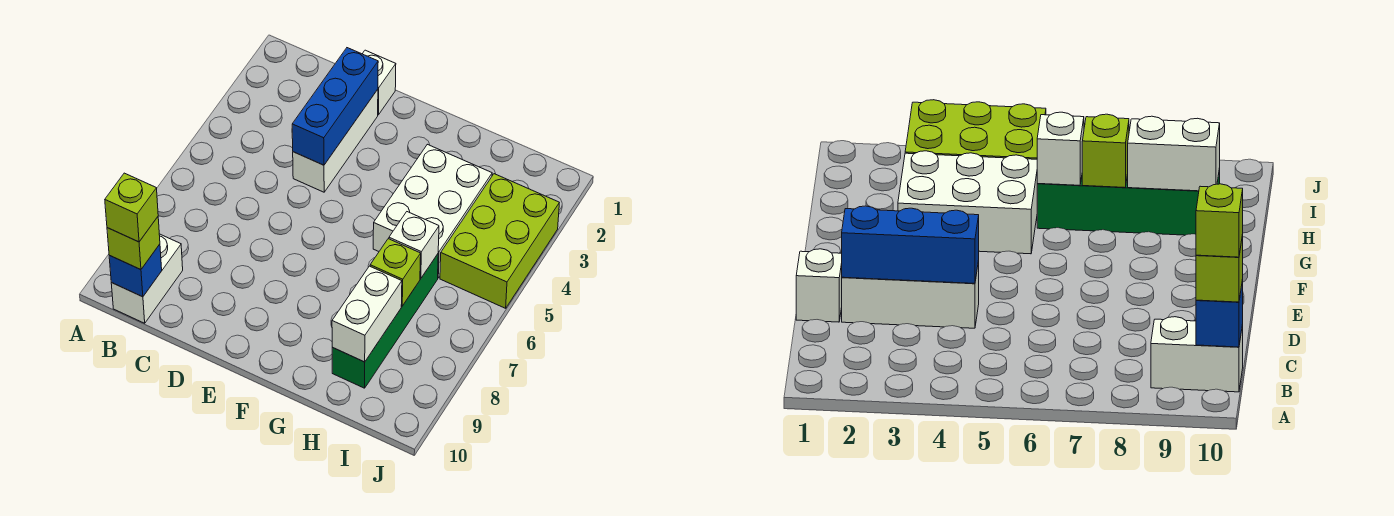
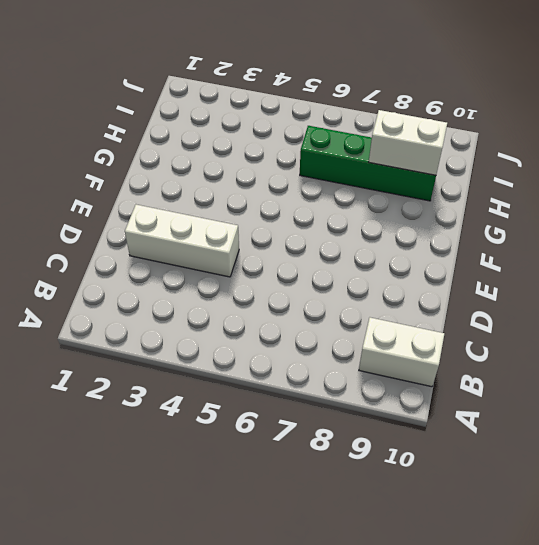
none -> white brick D1 level 1
none -> white brick G3:H5 level 1
none -> lime brick I3:J5 level 1

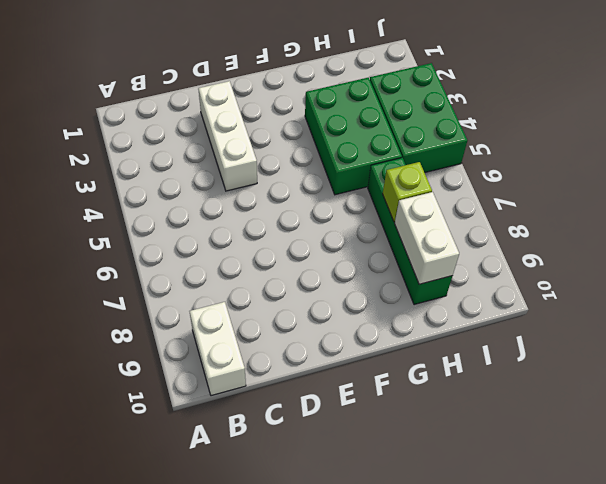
green brick G3:H5 level 1 -> white brick G3:H5 level 1
green brick I3:J5 level 1 -> lime brick I3:J5 level 1
none -> white brick D1 level 1
none -> blue brick B10 level 2
none -> blue brick D2:D4 level 2

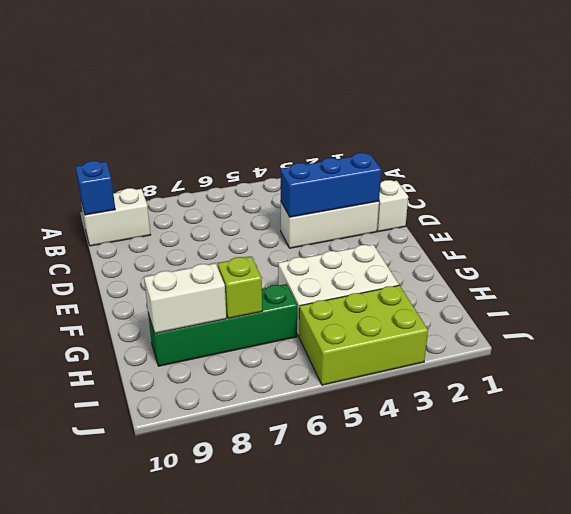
none -> white brick H6 level 2
none -> lime brick B10 level 3
none -> lime brick B10 level 4

